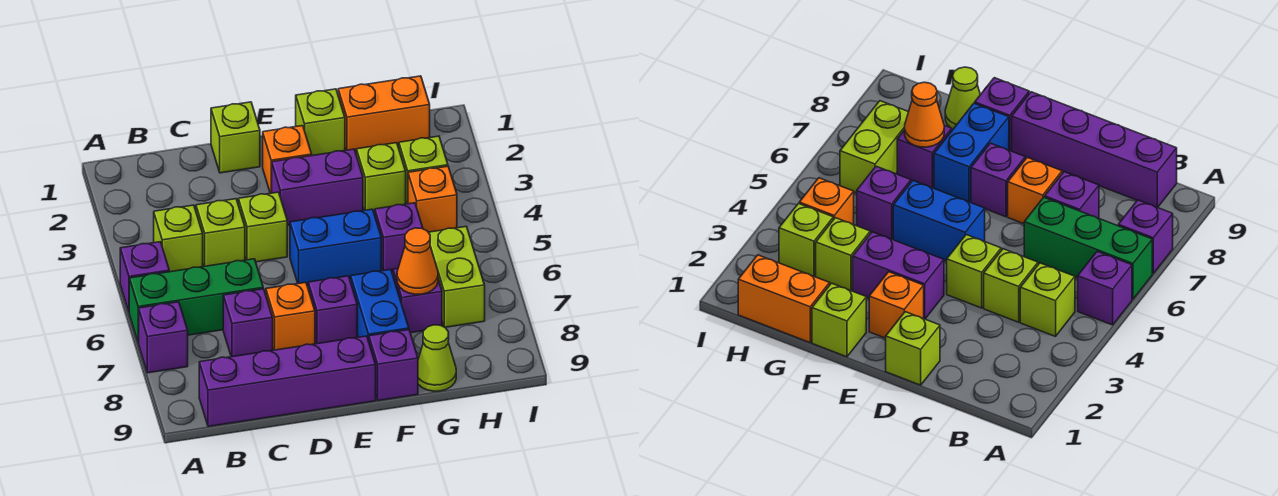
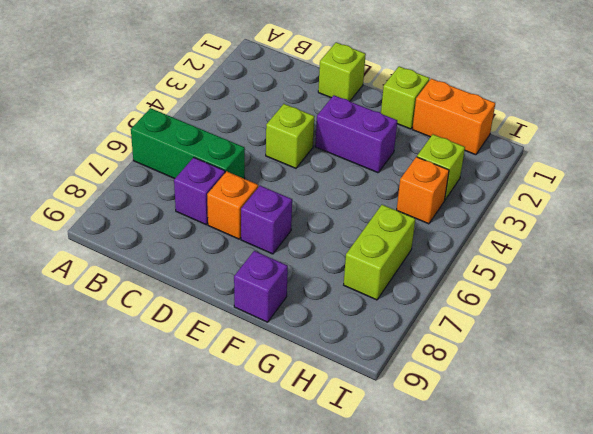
none -> purple brick A5 level 1
none -> purple brick A7 level 1
none -> lime brick B4 level 1

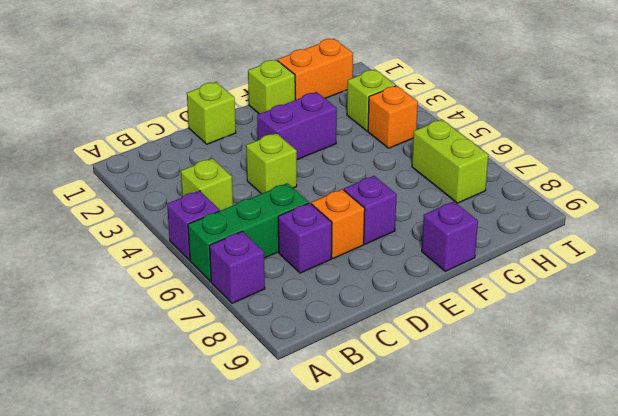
none -> purple brick B9:E9 level 1
none -> lime brick C4 level 1
none -> orange brick E2 level 1

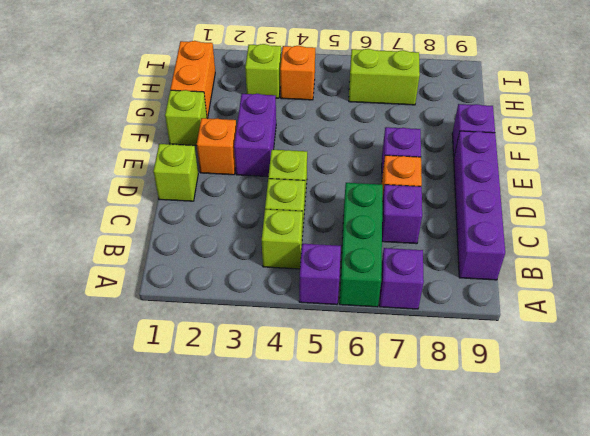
none -> blue brick E5:F5 level 1
none -> blue brick F7:F8 level 1
none -> lime brick G3 level 1

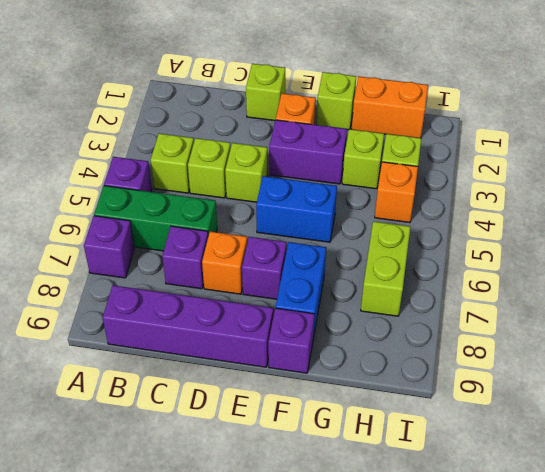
none -> purple brick G5 level 1
none -> purple brick G7 level 1
none -> lime cone G9 level 1

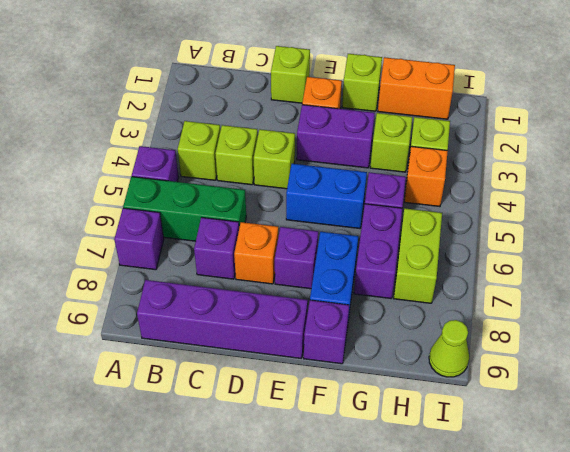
purple brick G6:G7 level 1 -> purple brick G7 level 1
lime cone I9 level 1 -> lime cone G9 level 1
none -> orange cone G7 level 2

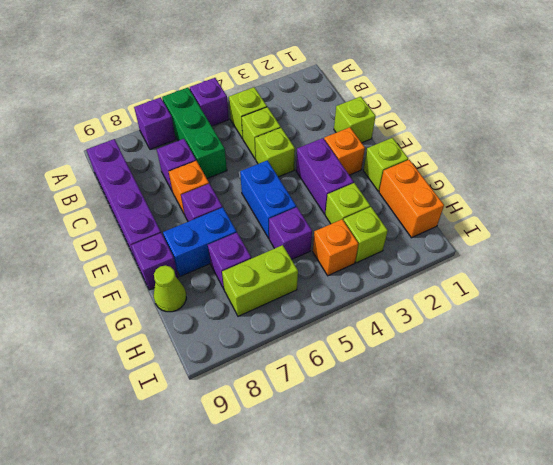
none -> orange cone G7 level 2

